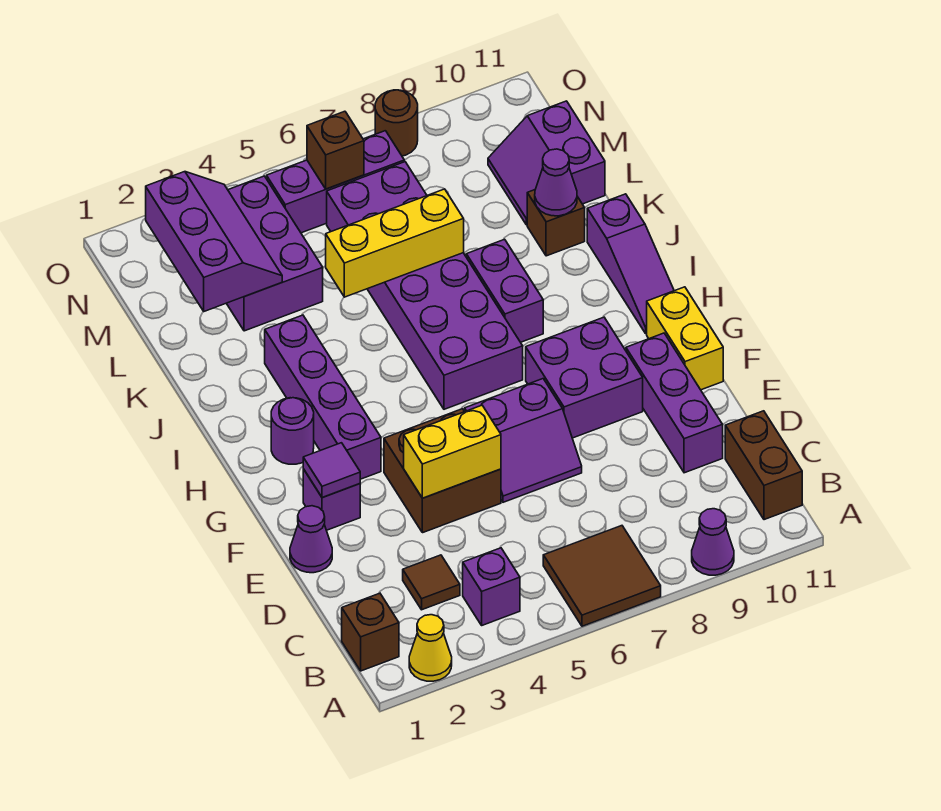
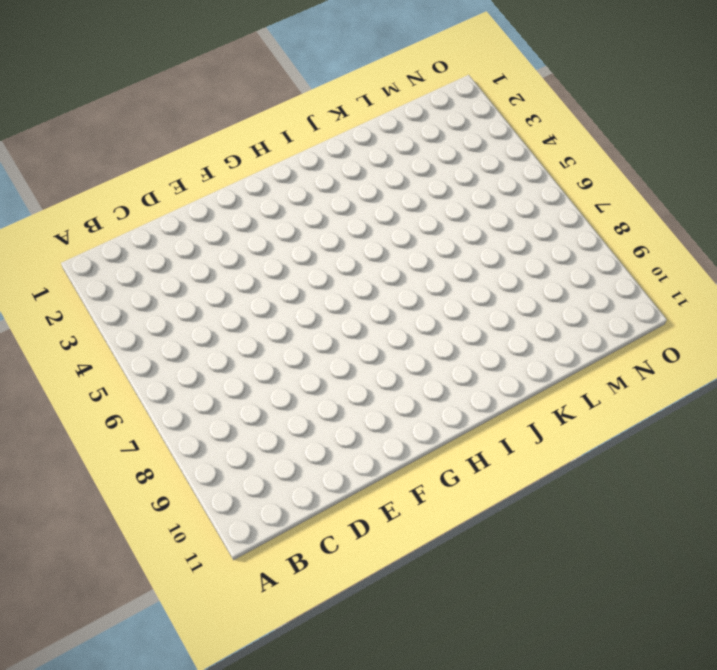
none -> yellow cone A2 level 1
none -> brown tile A6:B7 level 1
none -> purple cone A9 level 1
none -> brown brick B1 level 1

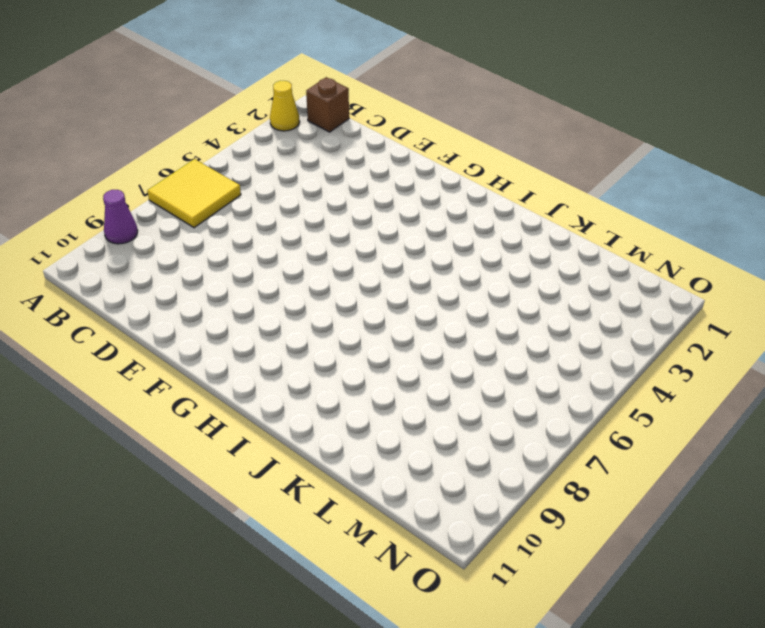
yellow tile A6:B7 level 1 -> brown tile A6:B7 level 1
none -> purple brick B4 level 1
none -> brown brick B11:C11 level 1
none -> brown tile C3 level 1
none -> purple brick D10:F10 level 1

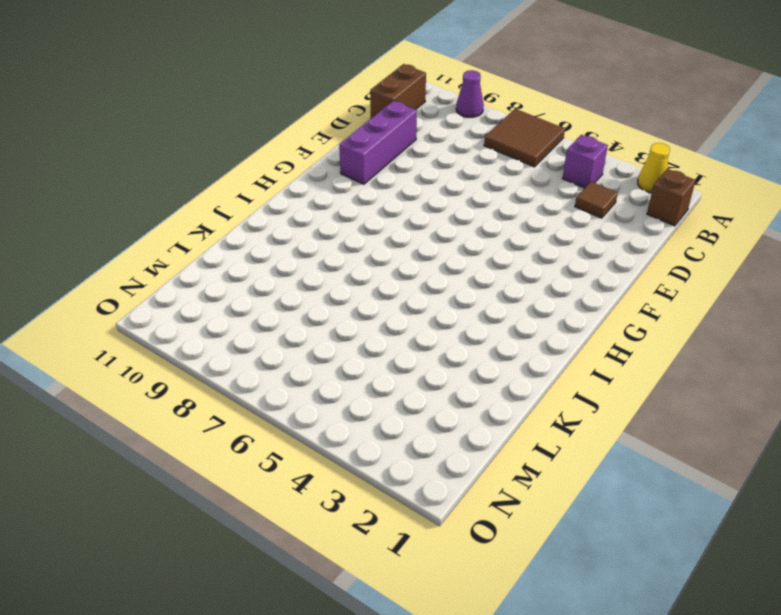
none -> purple cone E1 level 1
none -> brown brick E4:F5 level 1
none -> purple slope E6:F7 level 1 top F
none -> purple brick F2 level 1

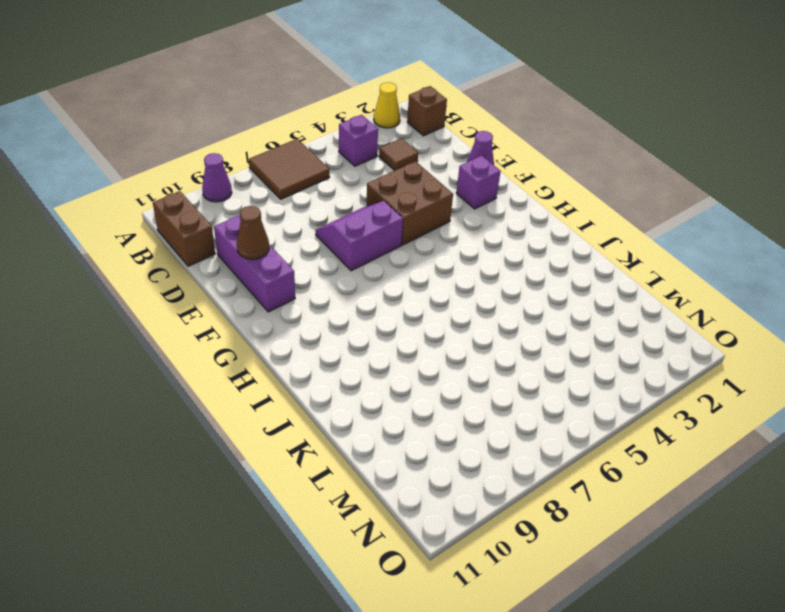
brown cone E10 level 2 -> none
none -> purple brick F8:G9 level 1
none -> yellow brick F11:G11 level 1
none -> purple brick G3:J3 level 1
none -> purple round brick H2 level 1

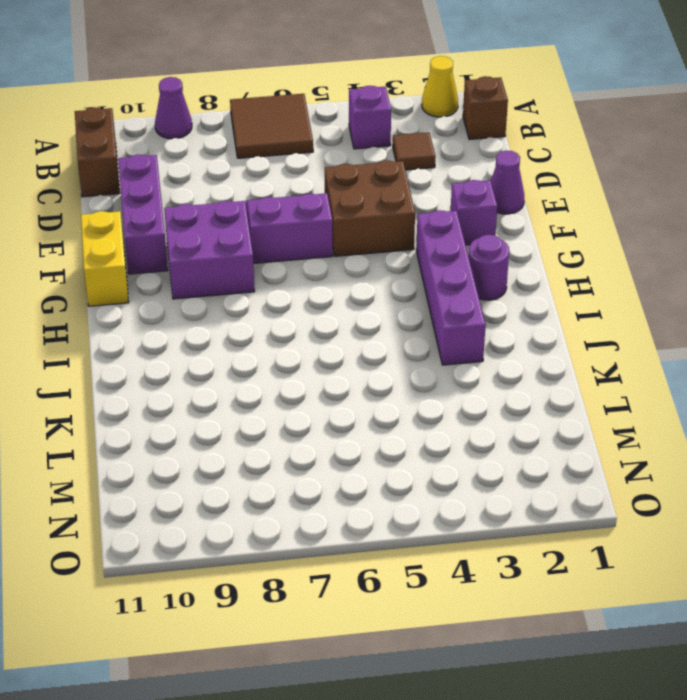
none -> purple brick H6:M7 level 1
none -> purple slope H11:J11 level 1 top J
none -> purple brick I8:J8 level 1
none -> brown brick K10 level 1

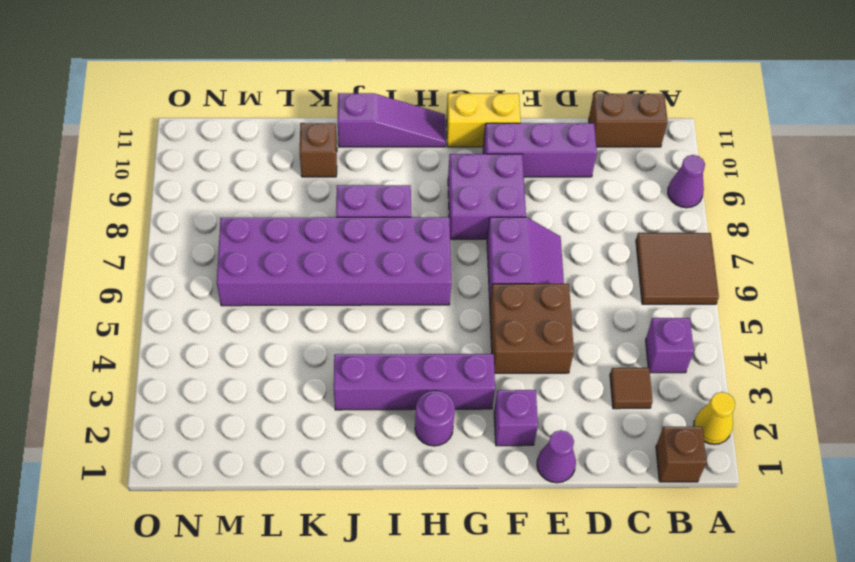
none -> purple brick L3:N4 level 1
none -> purple slope L10:M11 level 1 top 11
none -> purple brick N5:N7 level 1
none -> brown round brick O8 level 1

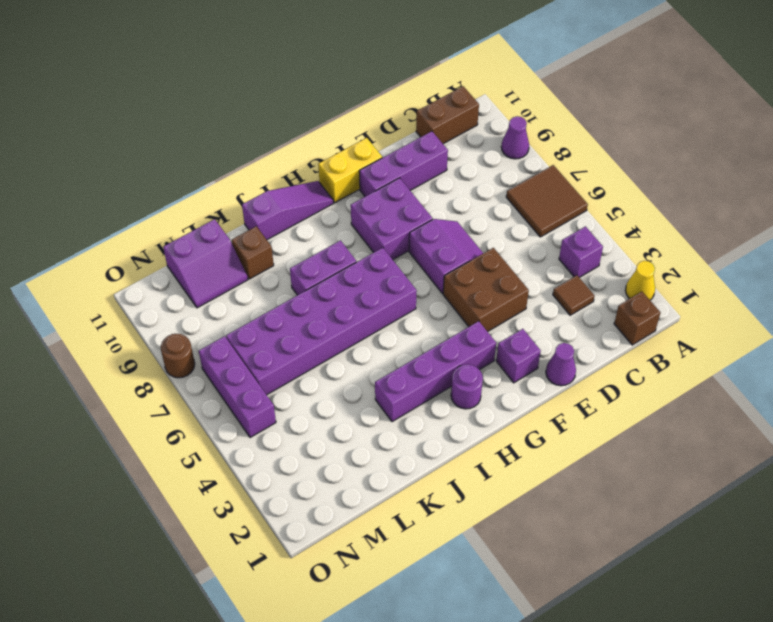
none -> purple brick L3:N4 level 1
none -> yellow brick E4:E5 level 2
none -> purple tile F2 level 2
none -> yellow brick K5:K7 level 2

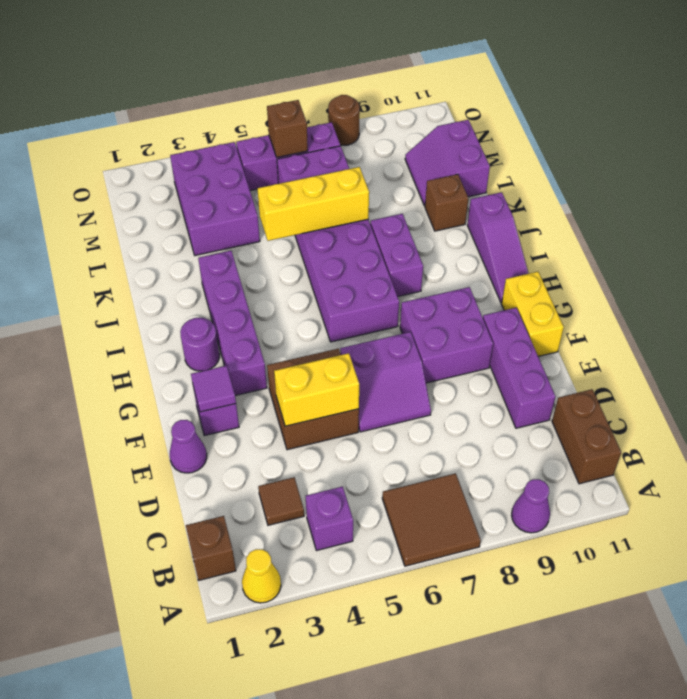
none -> purple cone K10 level 2
none -> purple slope L2:N3 level 2 top 2

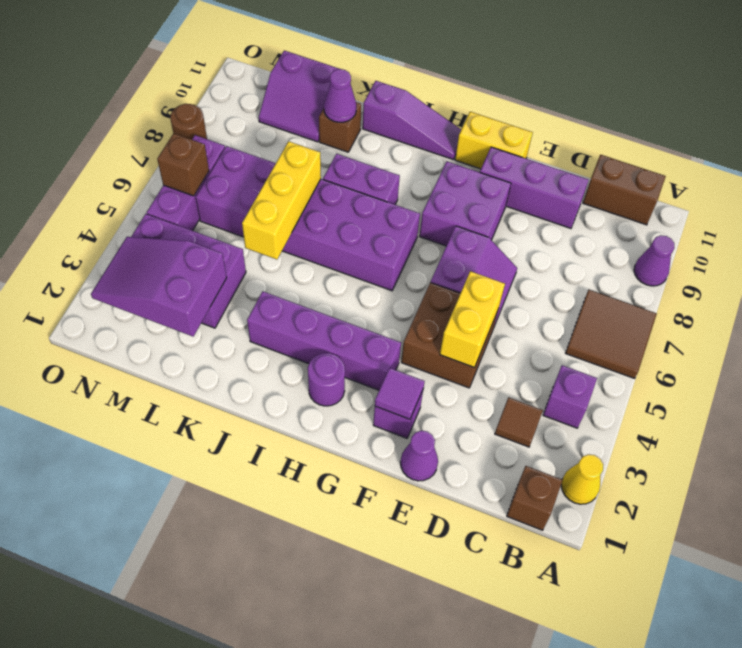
purple slope L2:N3 level 2 top L -> purple slope L2:N3 level 2 top 2

